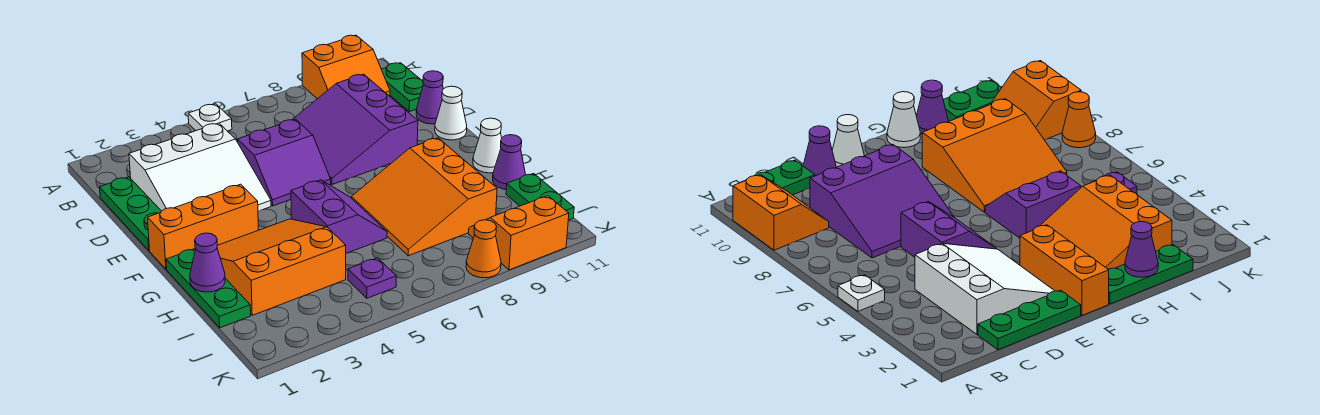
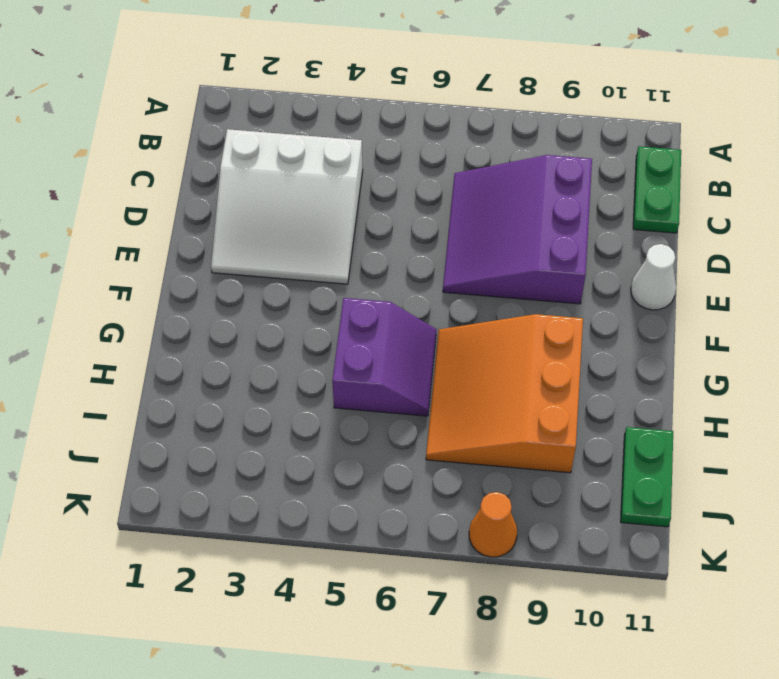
none -> white plate A5 level 1
none -> orange slope A9:B10 level 1 top A
none -> green plate C1:E1 level 1

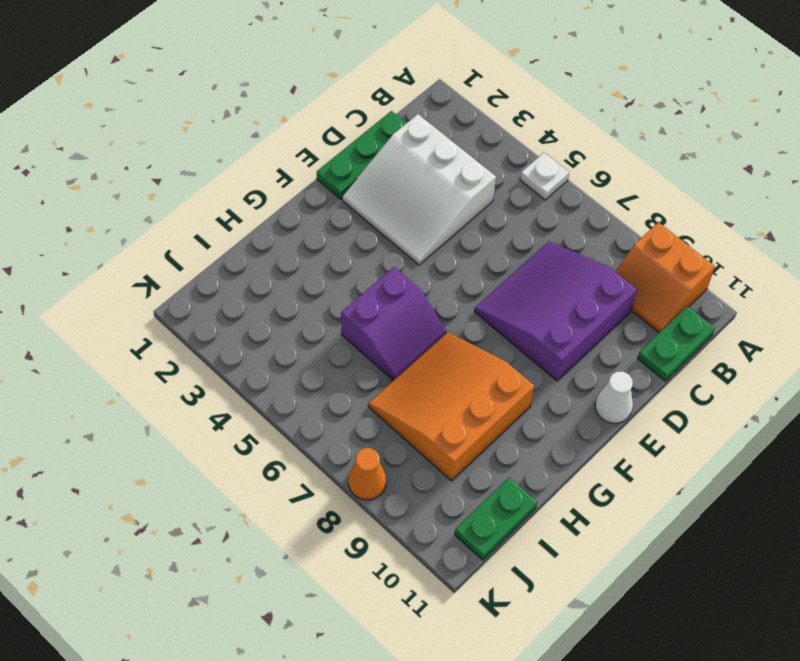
none -> purple slope D5:E6 level 1 top D
none -> purple cone D11 level 1
none -> orange brick F1:F3 level 1

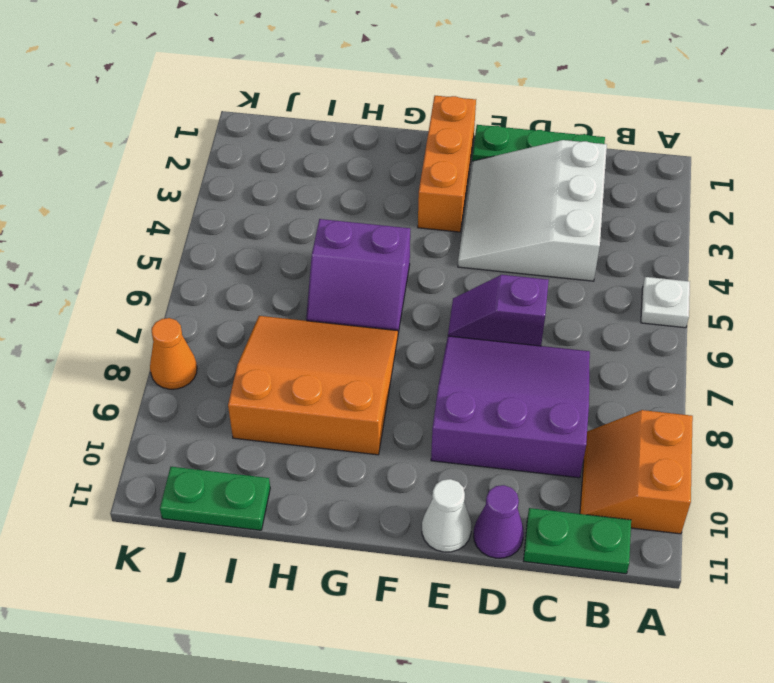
purple slope D6:E6 level 1 top D -> purple slope D5:E6 level 1 top D
none -> green plate G1:I1 level 1
none -> orange slope G2:I4 level 1 top I
none -> white cone G11 level 1

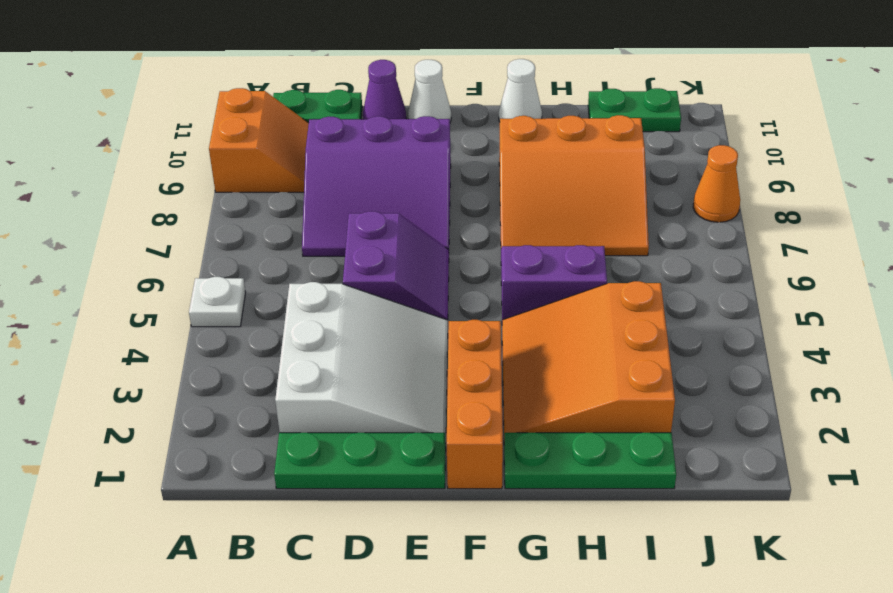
none -> purple cone H11 level 1
none -> purple plate J5 level 1
none -> orange slope J9:K10 level 1 top K

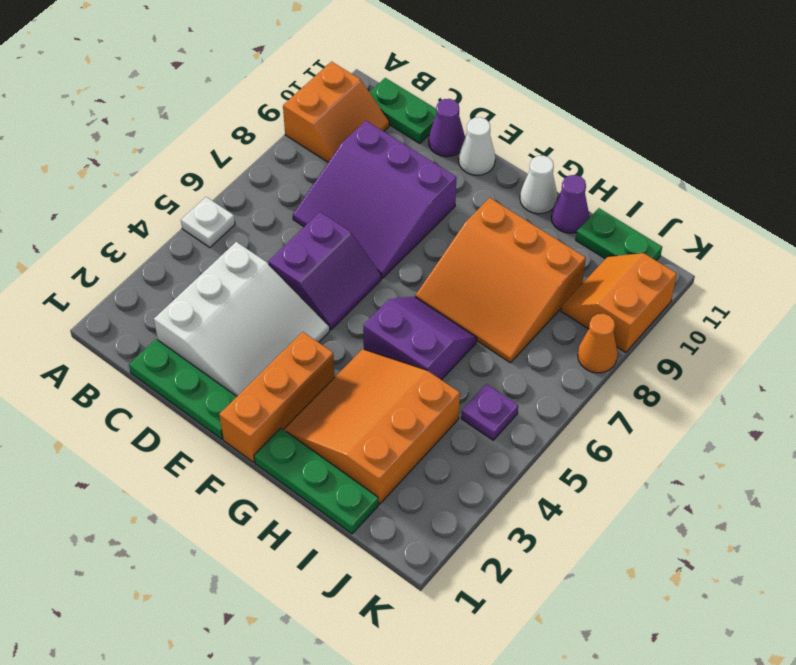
none -> purple cone H1 level 2

